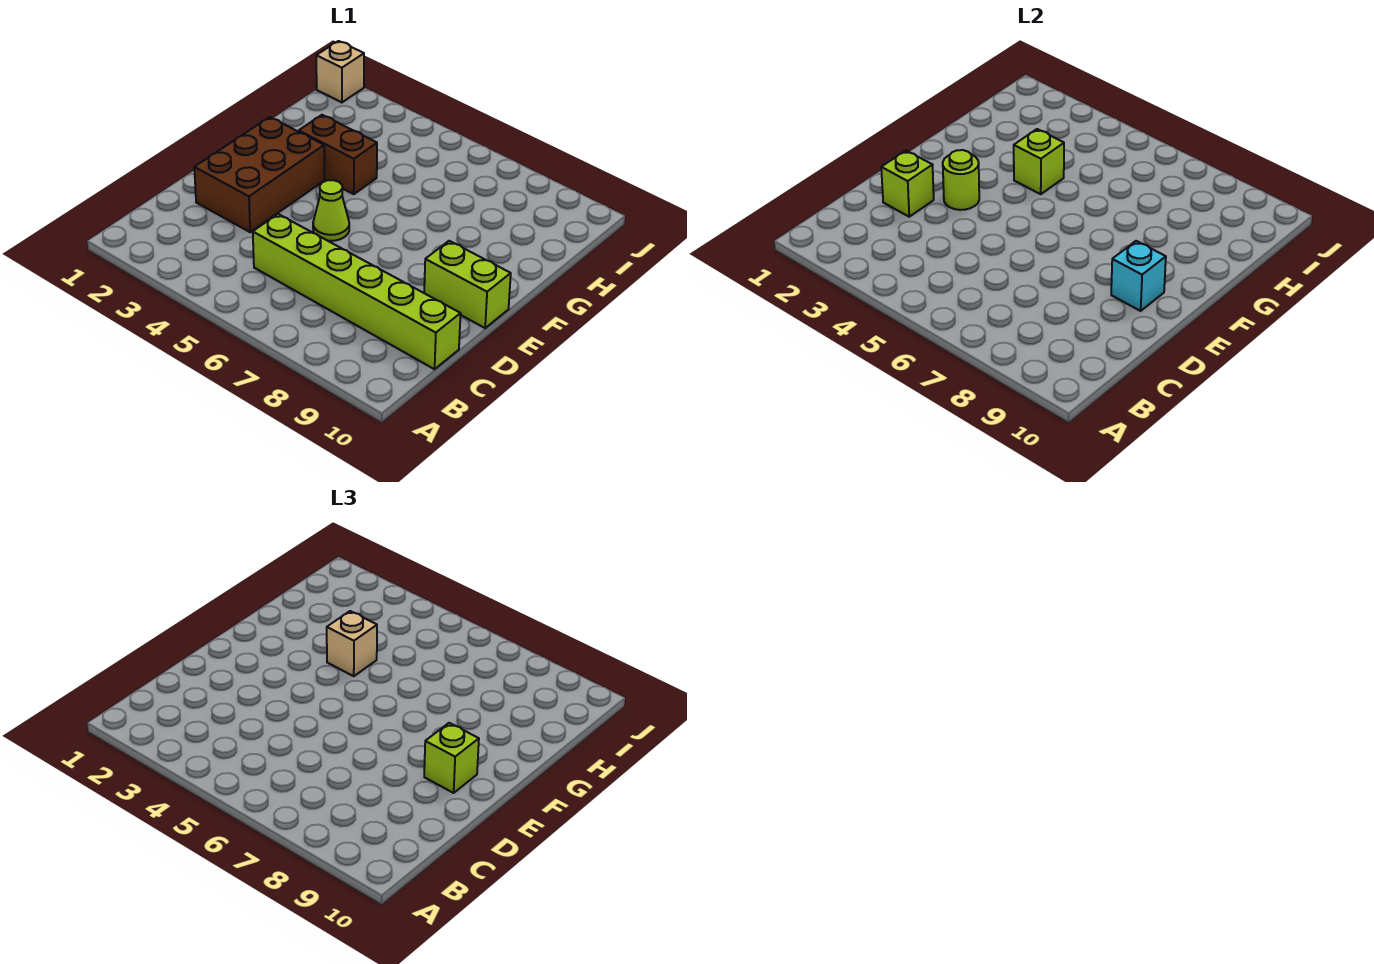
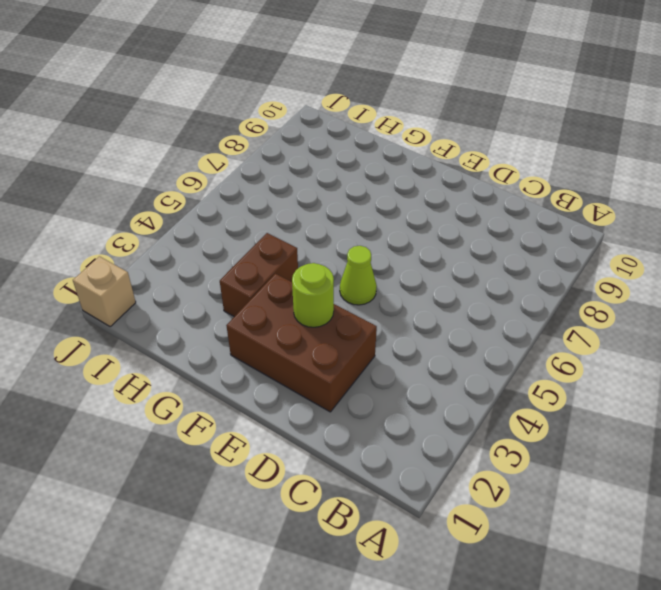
none -> lime brick C5:C10 level 1
none -> lime brick E9:E10 level 1
none -> lime brick D2 level 2

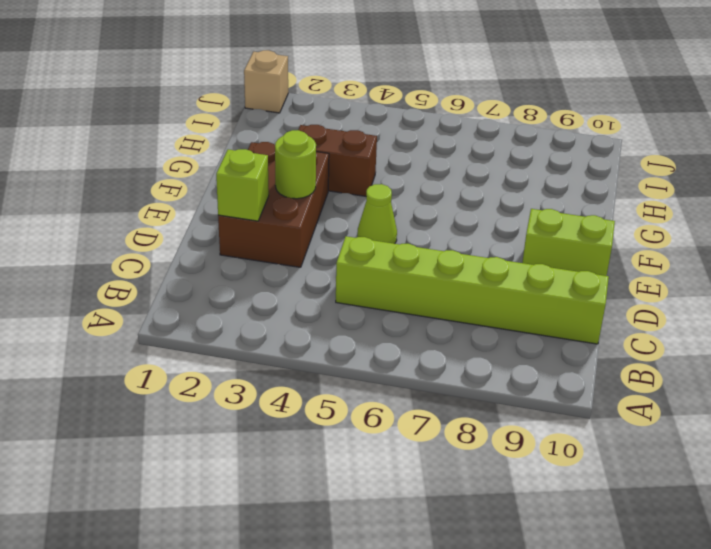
none -> cyan brick E9 level 2
none -> lime brick G4 level 2
none -> lime brick E9 level 3

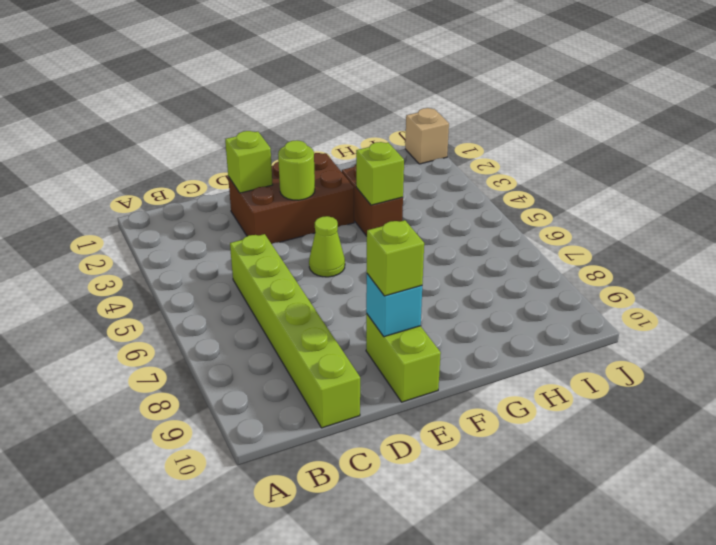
none -> tan brick G4 level 3

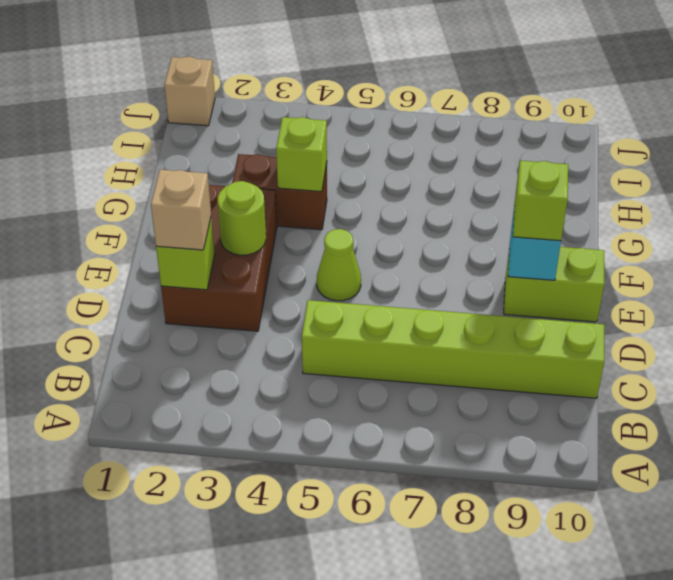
tan brick D2 level 3 -> tan brick G4 level 3

